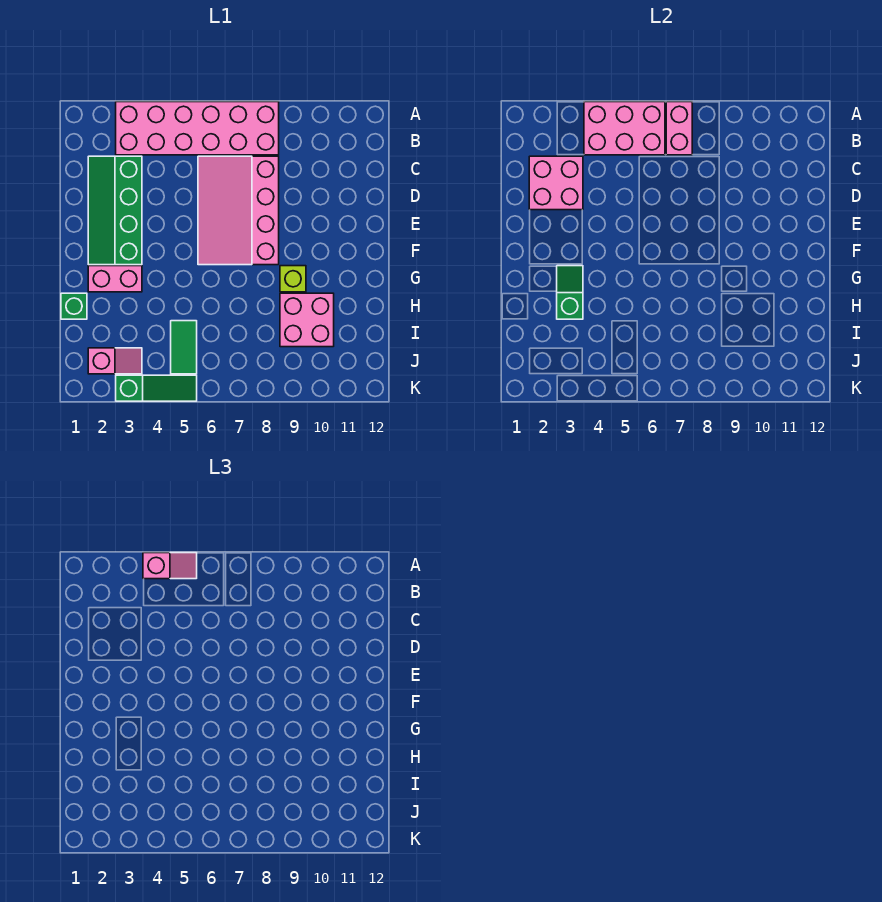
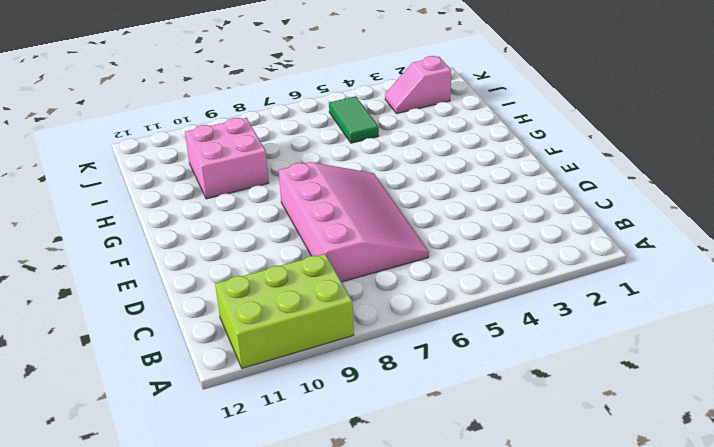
lime brick A9:B11 level 1 -> none
none -> pink brick A3:B8 level 1
none -> green slope C2:F3 level 1 top 3
none -> pink brick G2:G3 level 1

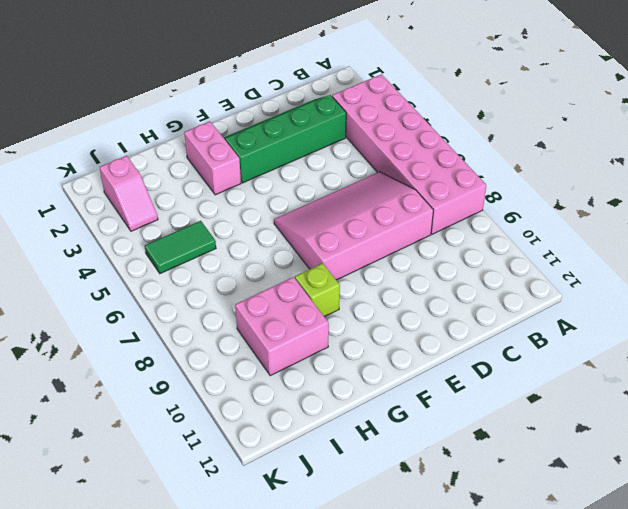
none -> green brick H1 level 1
none -> green slope K3:K5 level 1 top 3
none -> pink brick A4:B6 level 2

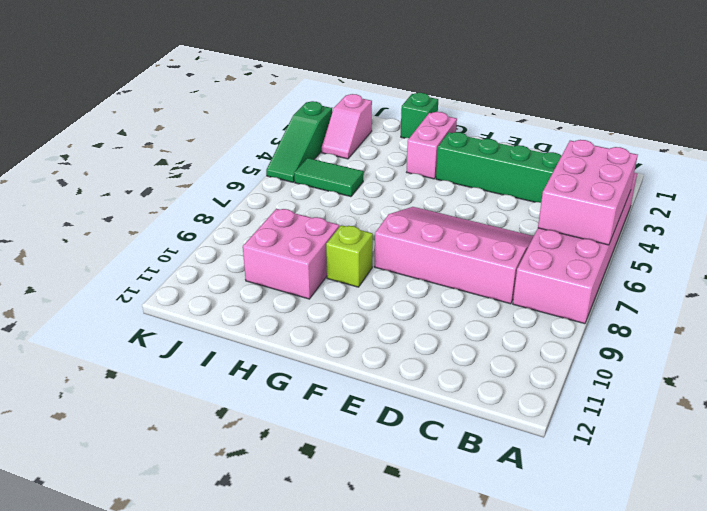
none -> pink brick A7:B7 level 2
none -> pink brick C2:D3 level 2
none -> green slope G3:H3 level 2 top H

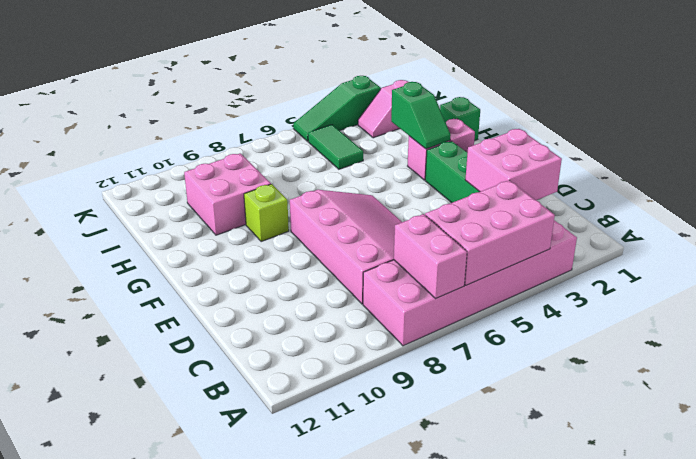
none -> pink slope A4:A5 level 3 top 4

